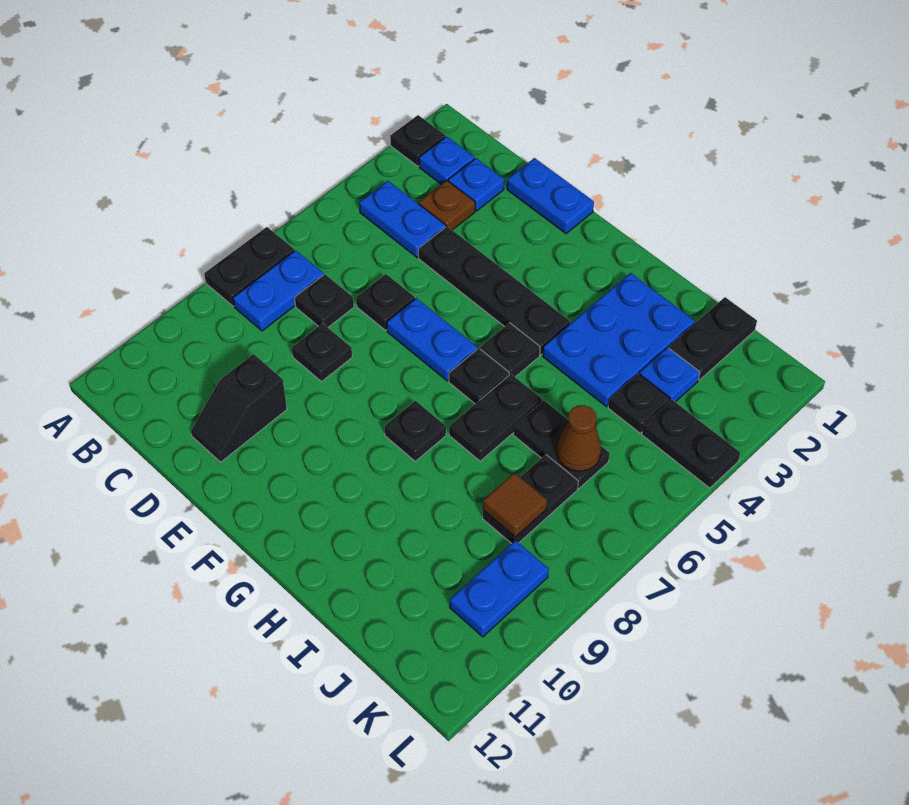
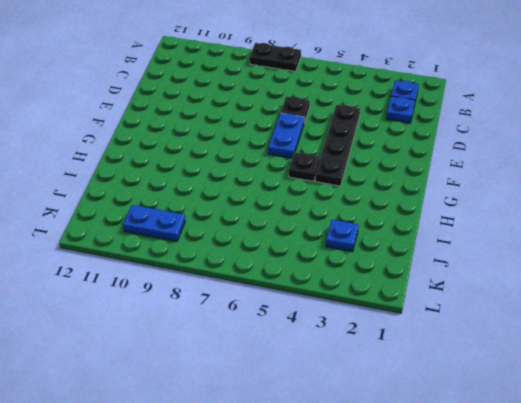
none -> black plate A2 level 1
none -> blue plate B4:C4 level 1
none -> blue plate B7:B8 level 1

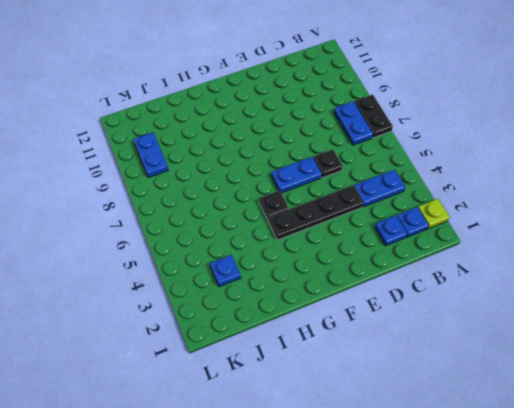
lime plate A2 level 1 -> black plate A2 level 1
none -> brown plate C3 level 1
none -> black plate C7 level 1
none -> blue plate D1:E1 level 1

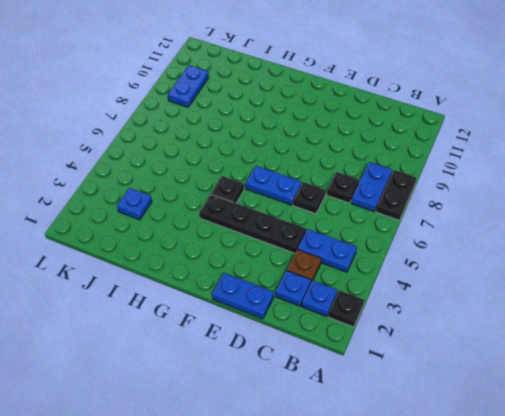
none -> black plate D8 level 1
none -> black slope D10:D11 level 1 top 10
none -> black plate G6 level 1

